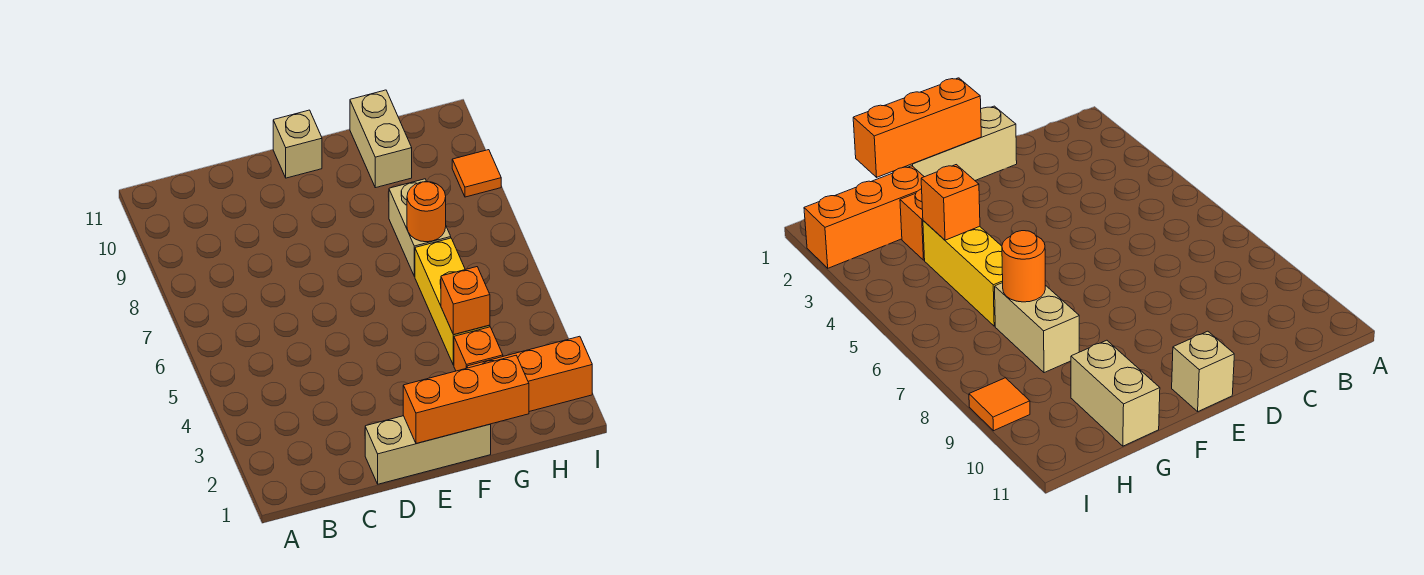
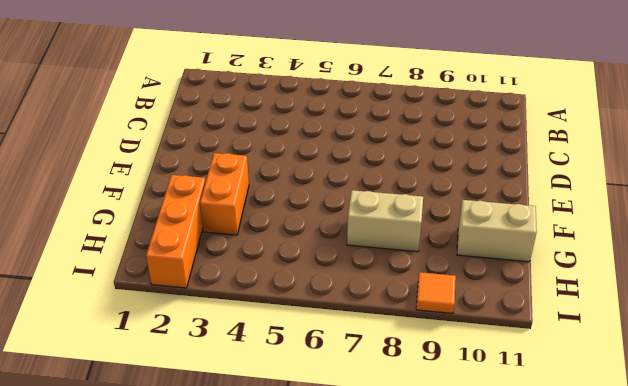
orange brick F3:G3 level 1 -> orange brick G3 level 1
none -> tan brick D1:F1 level 1
none -> tan brick E11 level 1

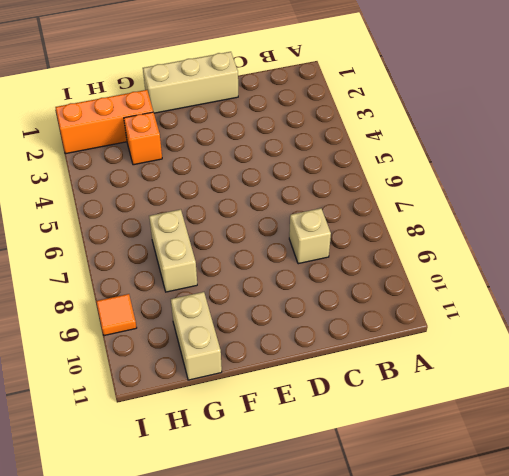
tan brick C8 level 1 -> tan brick E11 level 1
none -> yellow brick G4:G6 level 1
none -> orange brick E1:G1 level 2

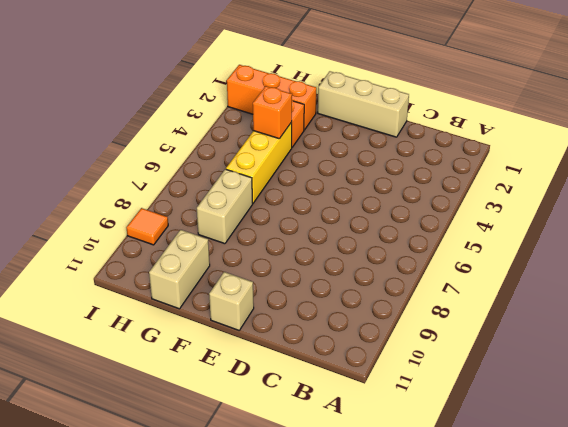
none -> orange brick E1:G1 level 2
none -> orange round brick G7 level 2

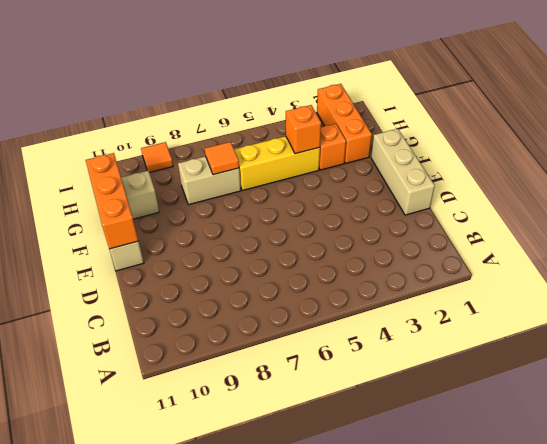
orange brick E11:G11 level 2 -> orange brick E1:G1 level 2
orange tile G7 level 2 -> orange round brick G7 level 2

